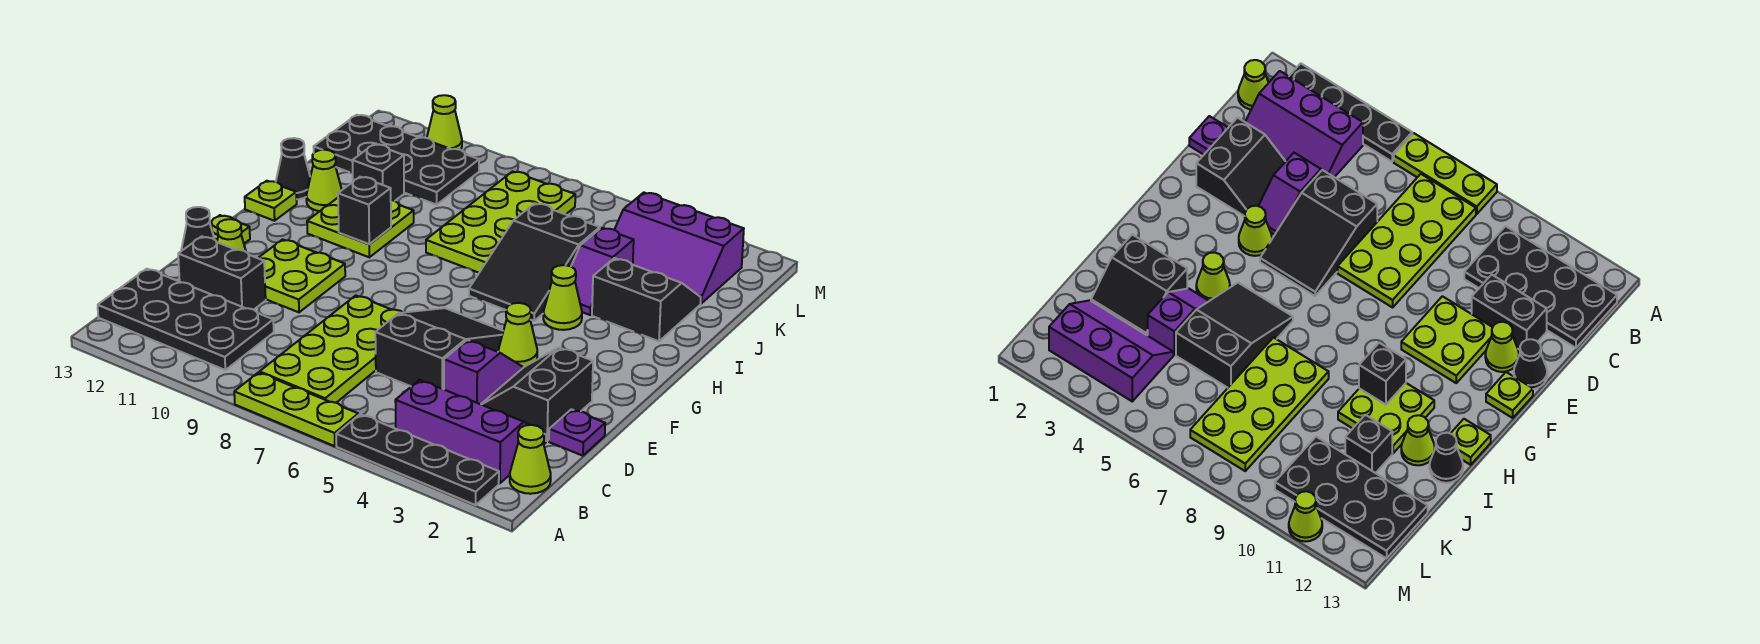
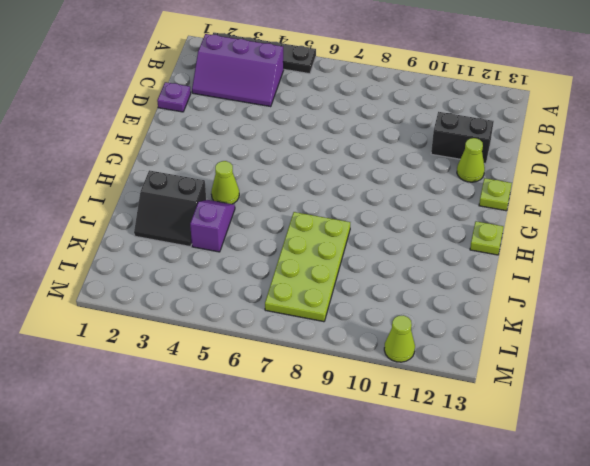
none -> lime plate A6:A8 level 1
none -> lime cone B1 level 1
none -> lime plate B7:E8 level 1
none -> black plate B10:C13 level 1

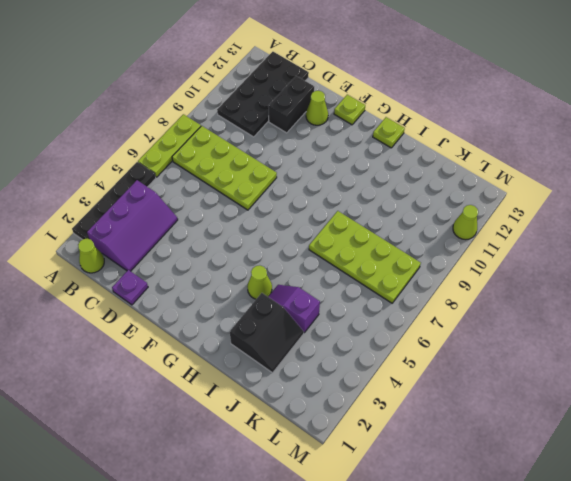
none -> black slope D2:E3 level 1 top 2
none -> purple slope D4:E4 level 1 top D
none -> black slope D5:F6 level 1 top D
none -> lime plate E10:F11 level 1

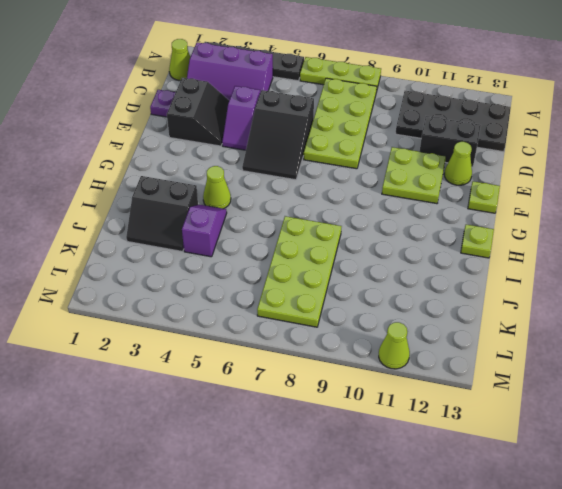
none -> black cone E13 level 1
none -> lime cone F4 level 1
none -> black slope H5:J6 level 1 top J
none -> lime plate H10:I11 level 1

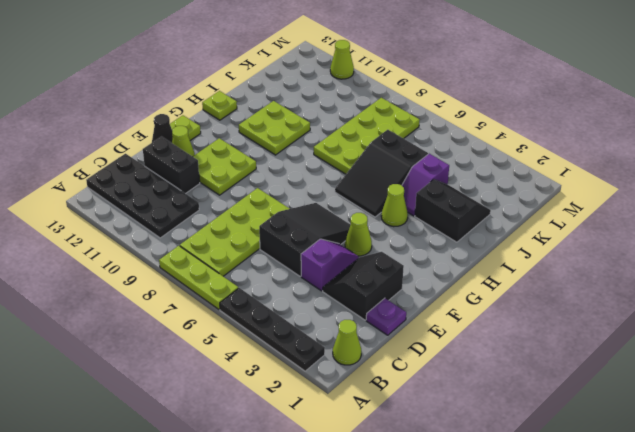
none -> purple slope B2:C4 level 1 top B
none -> lime cone I12 level 1
none -> black cone I13 level 1
none -> black brick J11 level 1

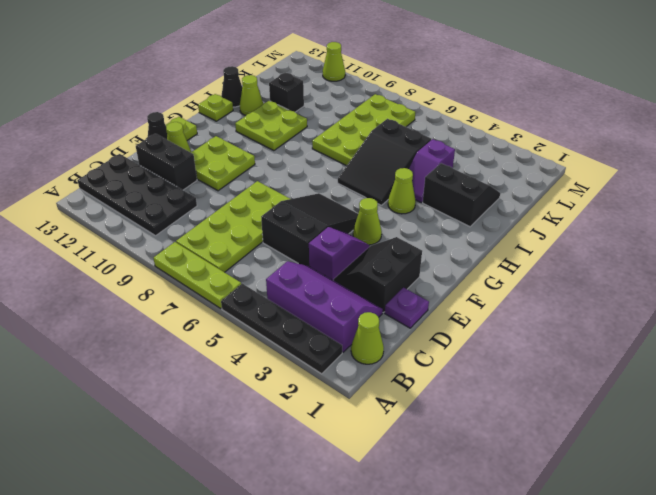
none -> purple slope K2:L4 level 1 top L
none -> black plate K10:L13 level 1
none -> black brick H10 level 2

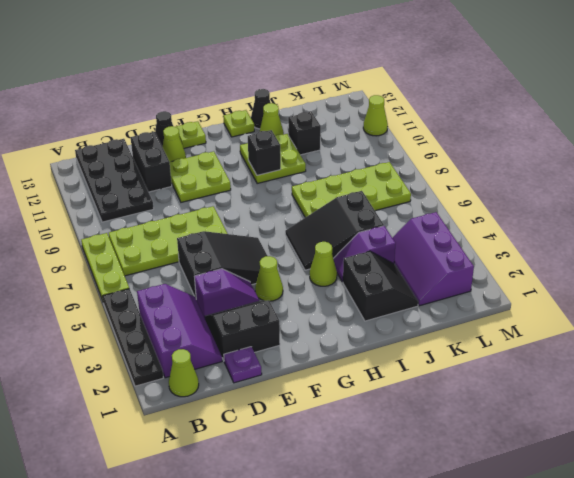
none -> black plate K10:L13 level 1

